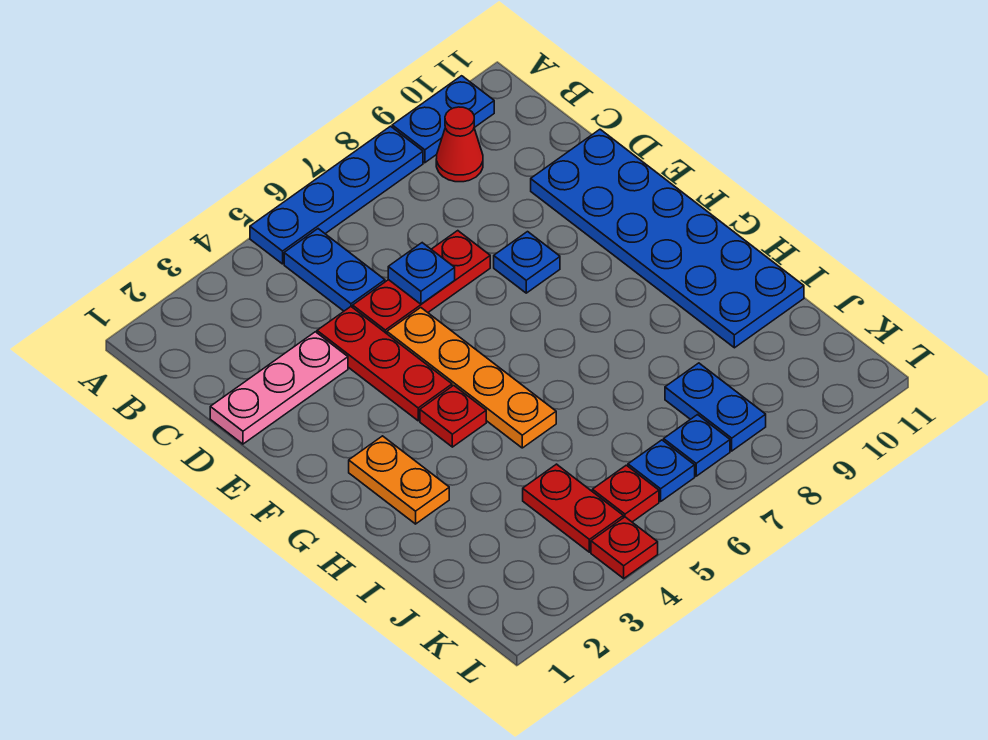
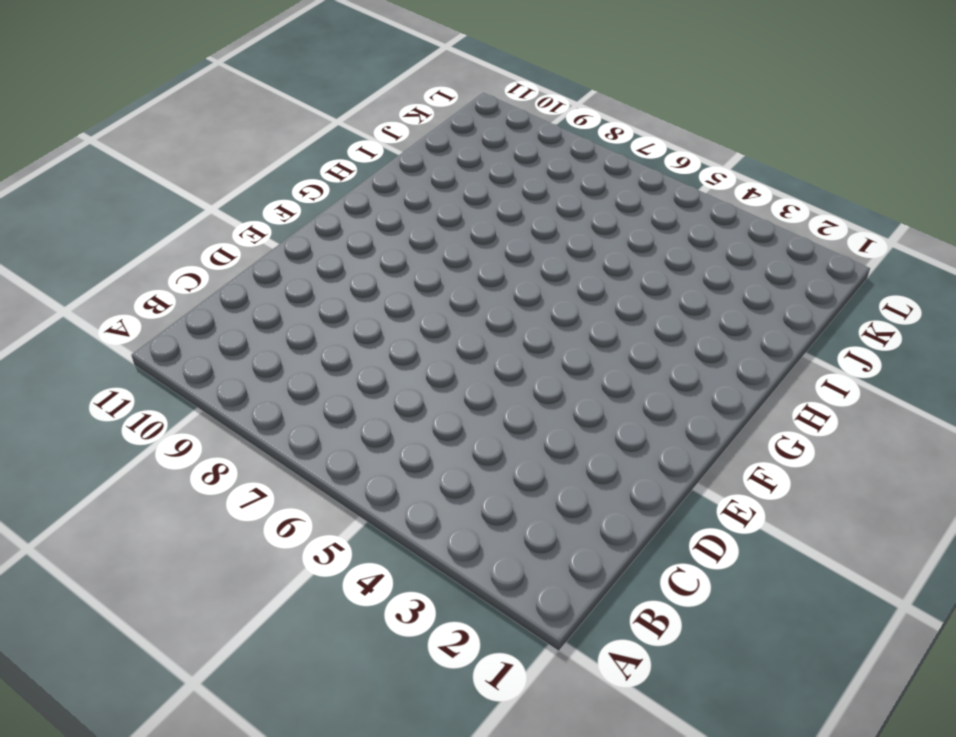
none -> blue plate A5:A8 level 1
none -> blue plate A9:A10 level 1
none -> blue plate B5:C5 level 1

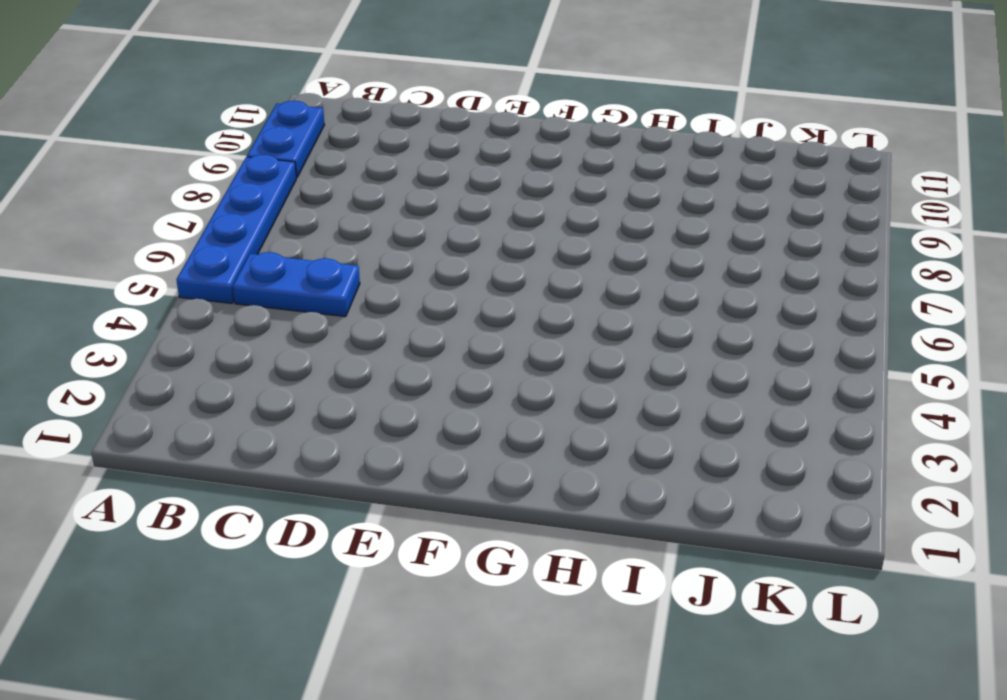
none -> red cone B9 level 1
none -> pink plate D1:D3 level 1
none -> red plate D4:F4 level 1

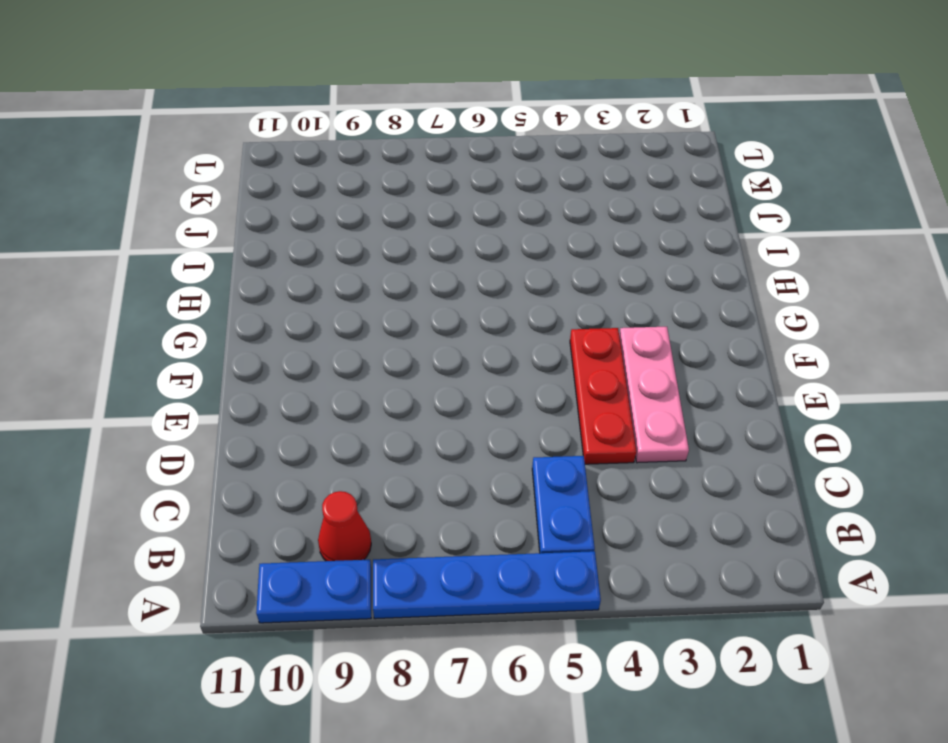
pink plate D3:F3 level 1 -> pink plate D1:D3 level 1
none -> red plate D5:D7 level 1
none -> blue plate D10:I11 level 1
none -> orange plate E5:H5 level 1

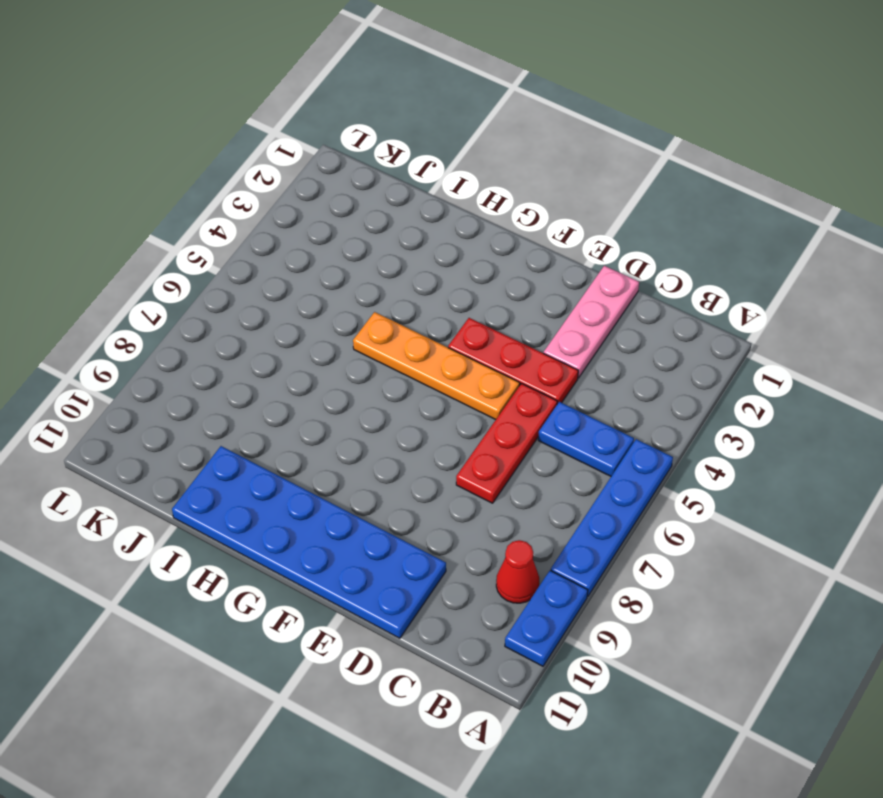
none -> blue plate E8 level 1
none -> orange plate G2:H2 level 1
none -> red plate G4 level 1

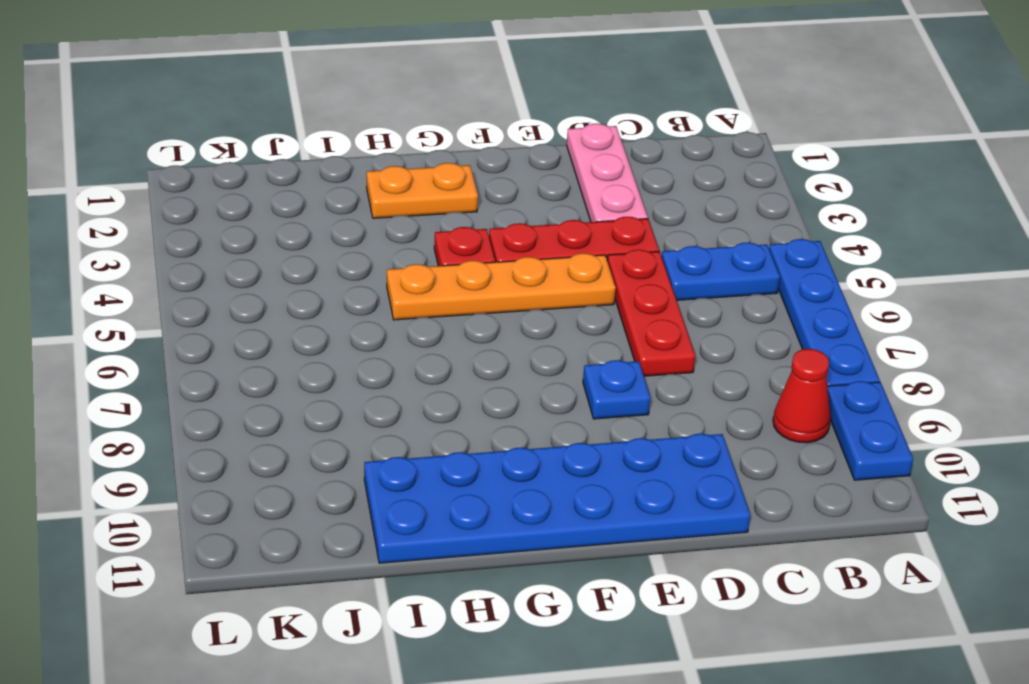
none -> red plate J4:K4 level 1
none -> blue plate J8:K8 level 1
none -> red plate K5 level 1

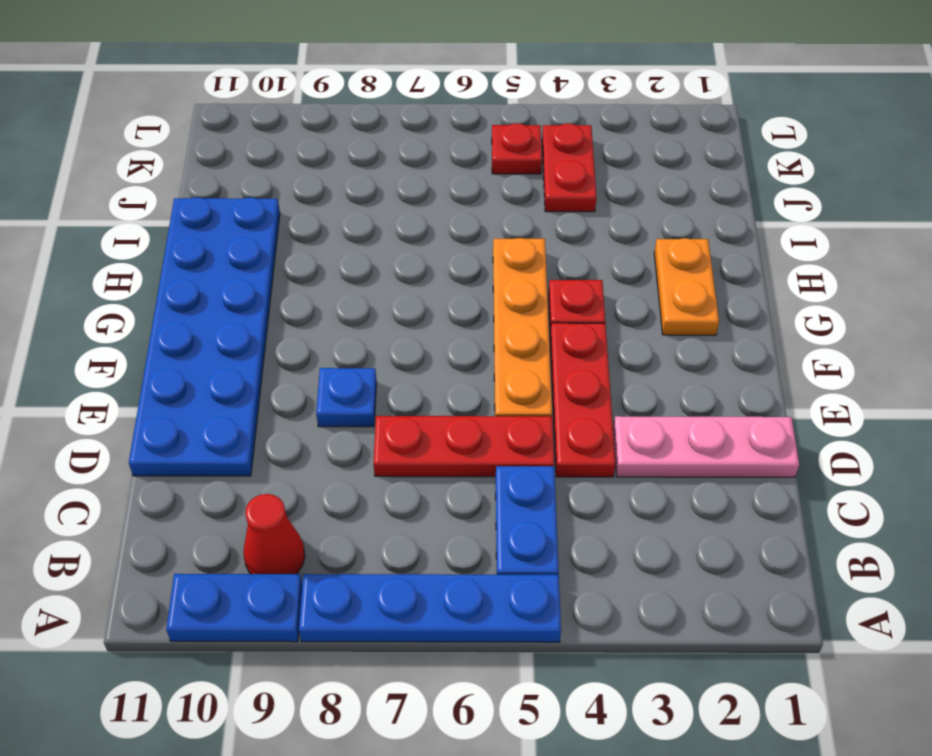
none -> blue plate J8:K8 level 1
none -> blue plate K6 level 1
none -> blue plate K7 level 1

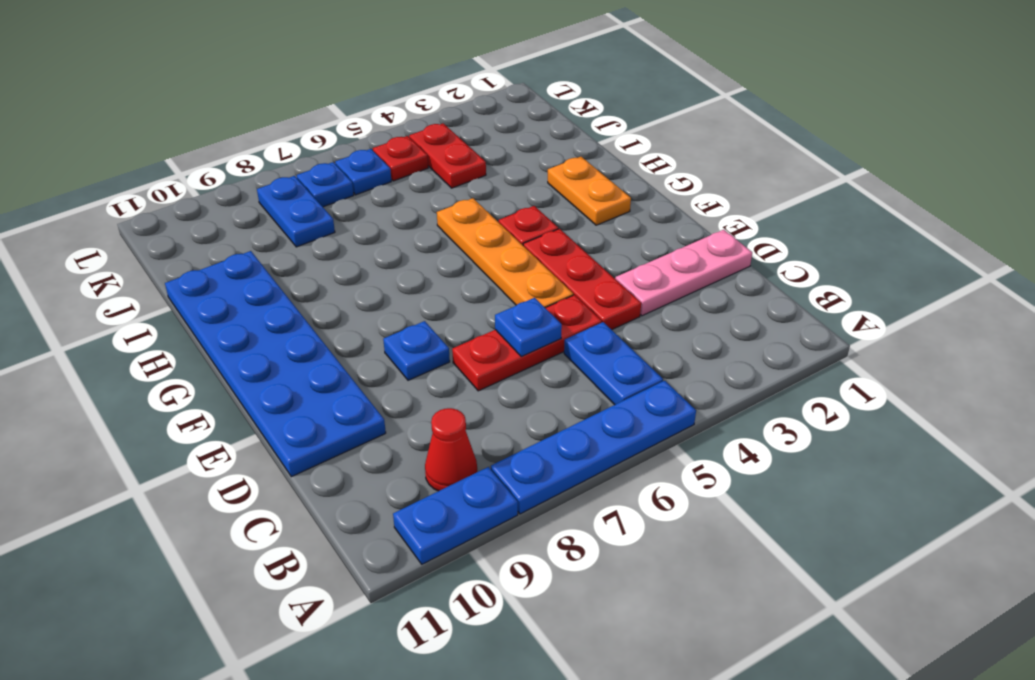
none -> red plate L4 level 1

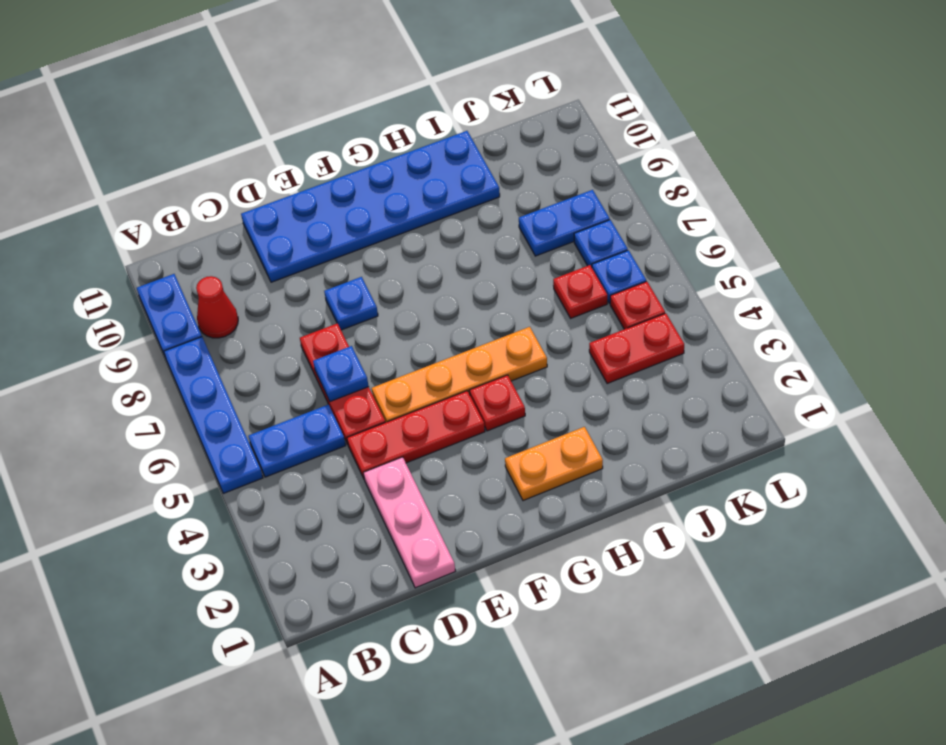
red plate J6 level 1 -> red plate L4 level 1

